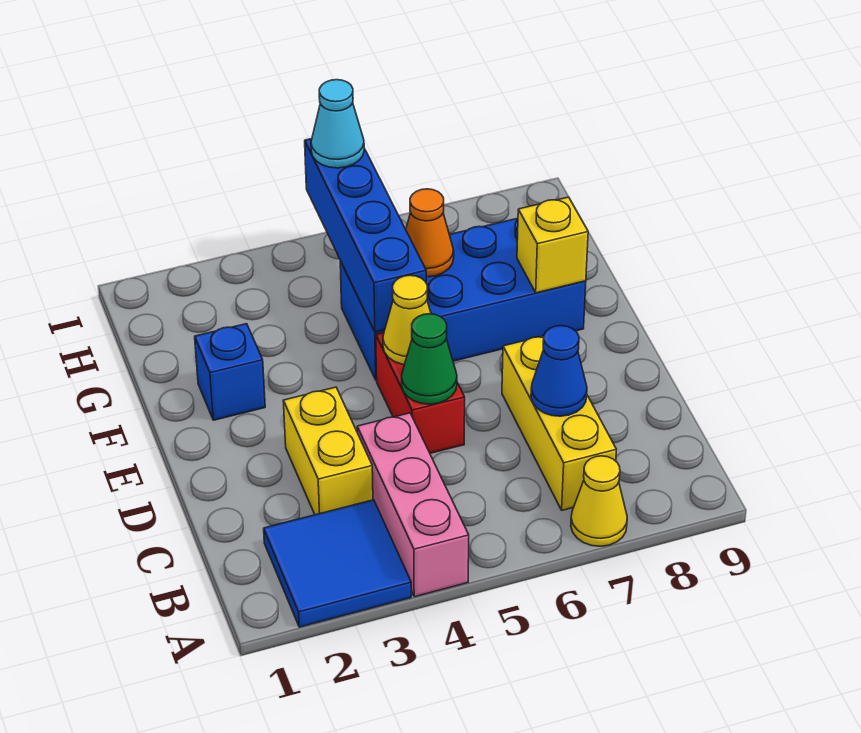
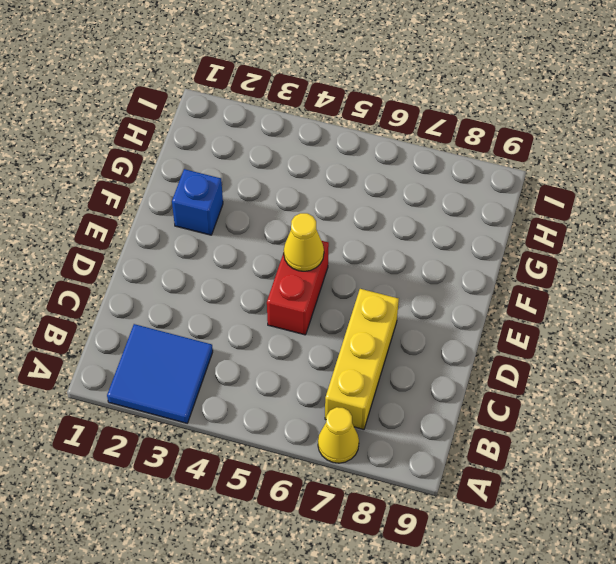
none -> pink brick A4:C4 level 1
none -> yellow brick C3:D3 level 1
none -> blue brick F5:G8 level 1

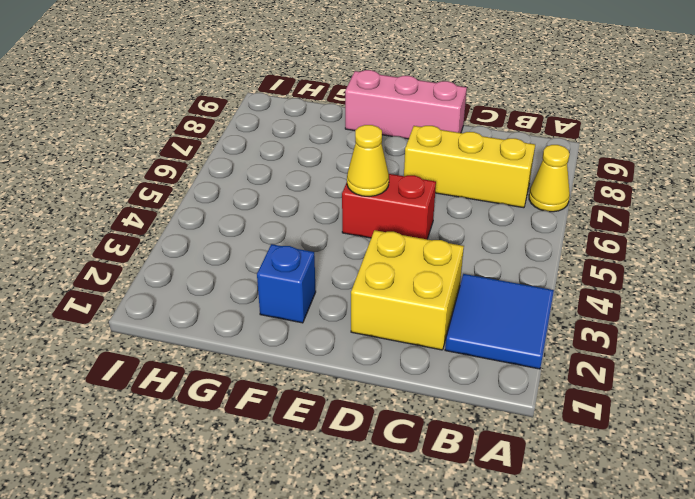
yellow brick C2:D3 level 1 -> yellow brick C3:D3 level 1
pink brick D9:F9 level 1 -> pink brick A4:C4 level 1
none -> blue brick F5:G8 level 1
none -> blue cone C7 level 2
none -> green cone D5 level 2

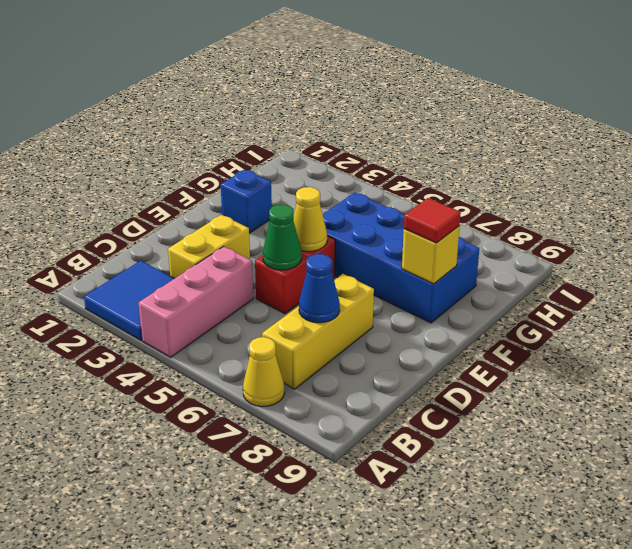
red tile F8 level 3 -> none
none -> blue brick F5:I5 level 2
none -> orange cone G6 level 2
none -> cyan cone I5 level 3

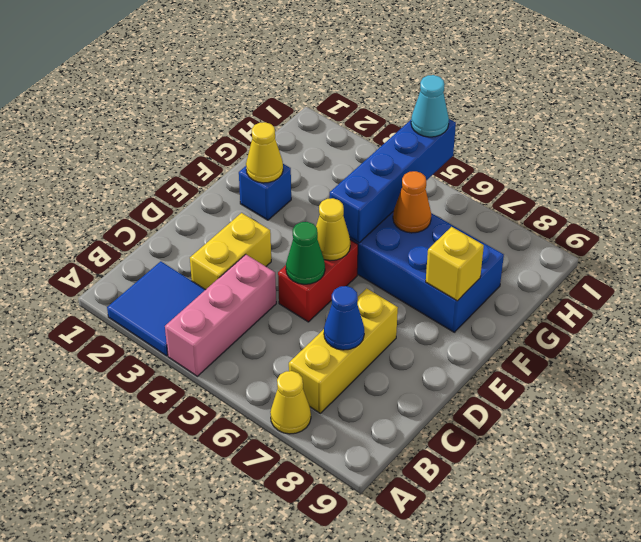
yellow cone F2 level 2 -> none

